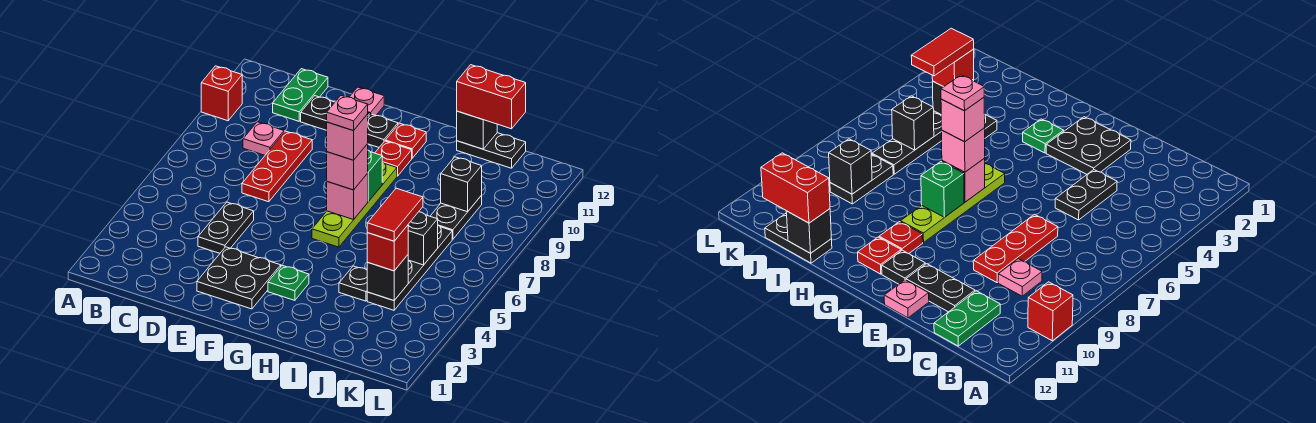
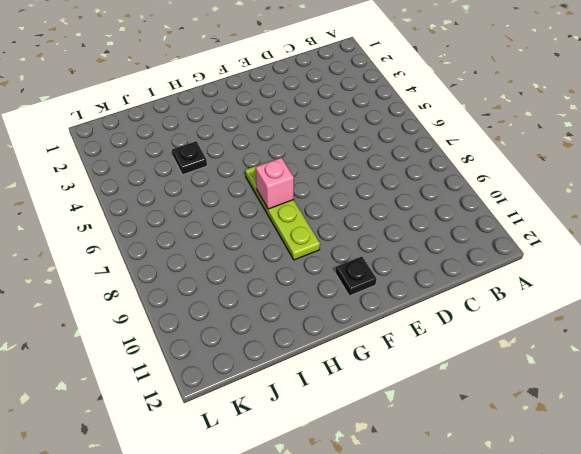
none -> red brick A10 level 1
none -> pink plate C9 level 1
none -> green plate C11:C12 level 1

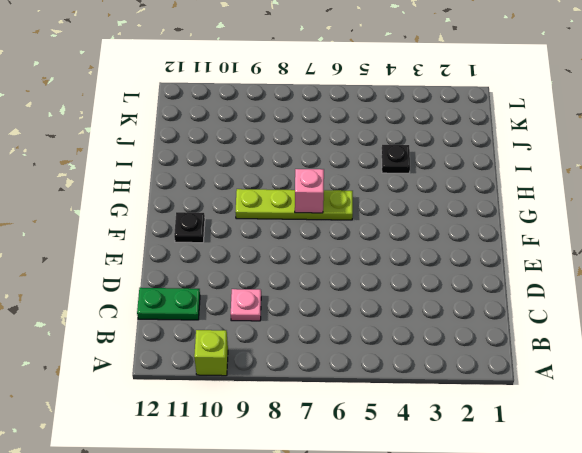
lime brick A10 level 1 -> red brick A10 level 1
none -> black plate D4:D5 level 1
none -> red plate D7:D9 level 1
none -> black plate D11:E11 level 1

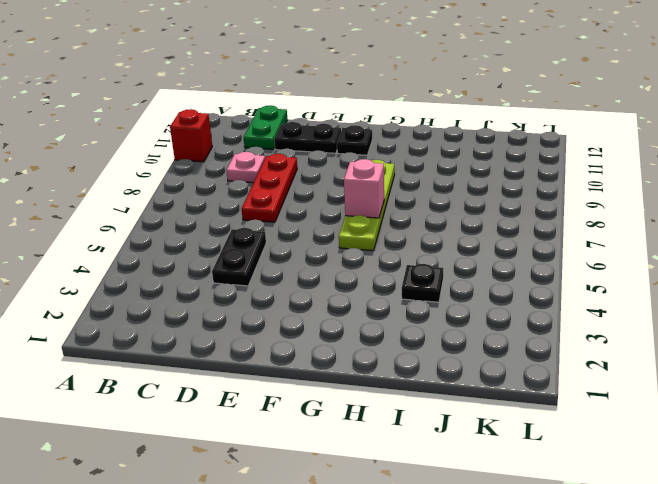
none -> black plate E2:F3 level 1
none -> pink plate E12 level 1
none -> green plate G3 level 1

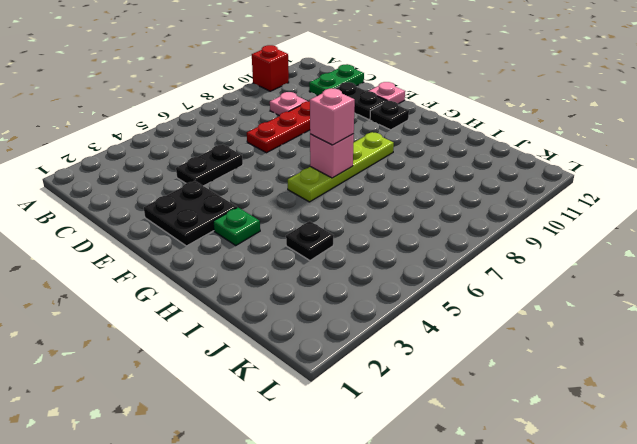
none -> red plate G10 level 1
none -> red plate G11 level 1
none -> black plate I12:J12 level 1

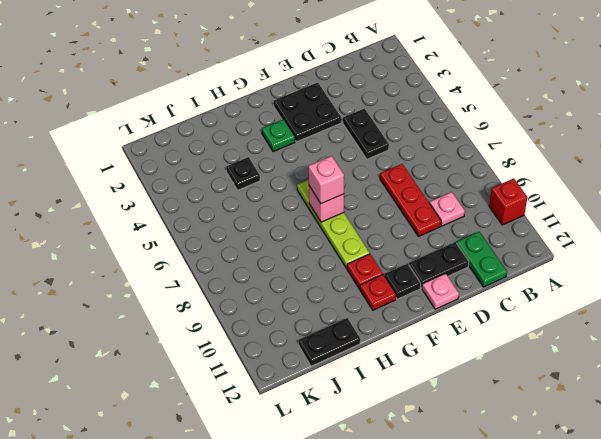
none -> black plate J4:J7 level 1
none -> black plate J8:J9 level 1
none -> green brick G8 level 2

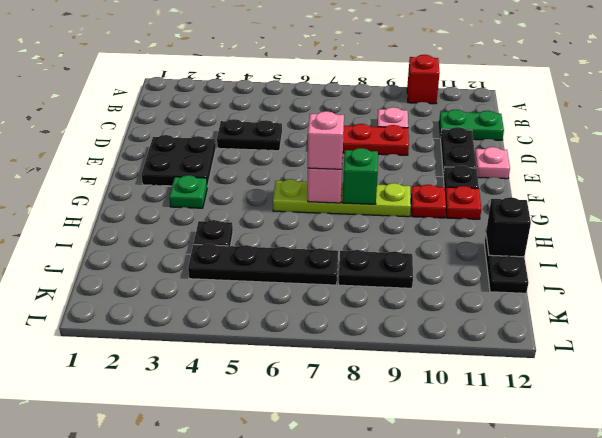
none -> black brick J4 level 2
none -> black brick J6 level 2
none -> black brick J9 level 2

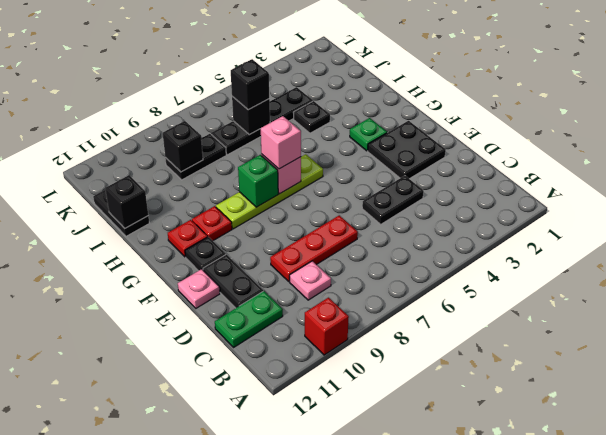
black brick J6 level 3 -> black brick J4 level 2
none -> red brick I12:J12 level 3
none -> red brick J4 level 3
none -> pink brick G7 level 4

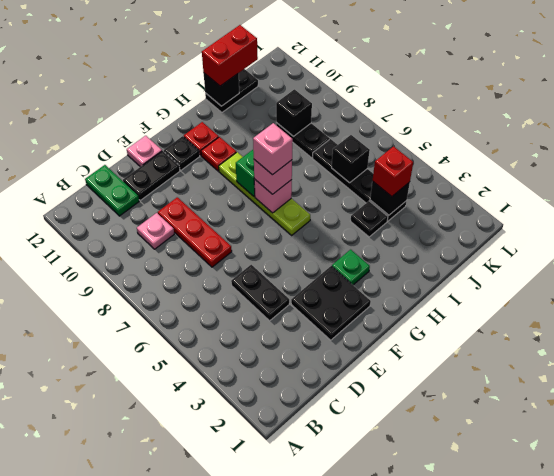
none -> red brick A10 level 1
none -> red tile J4:J5 level 4
none -> pink plate G7 level 5

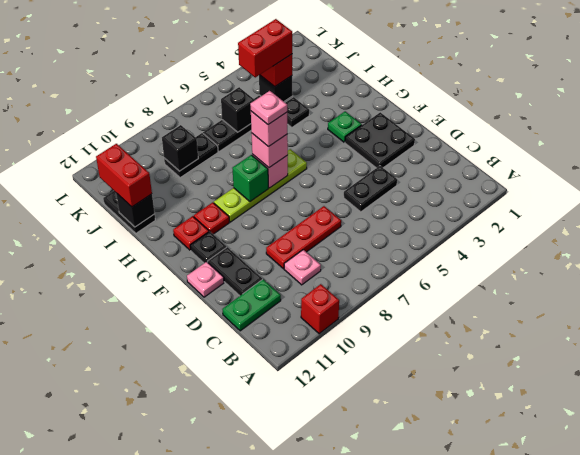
red brick J4:J5 level 4 -> red tile J4:J5 level 4

